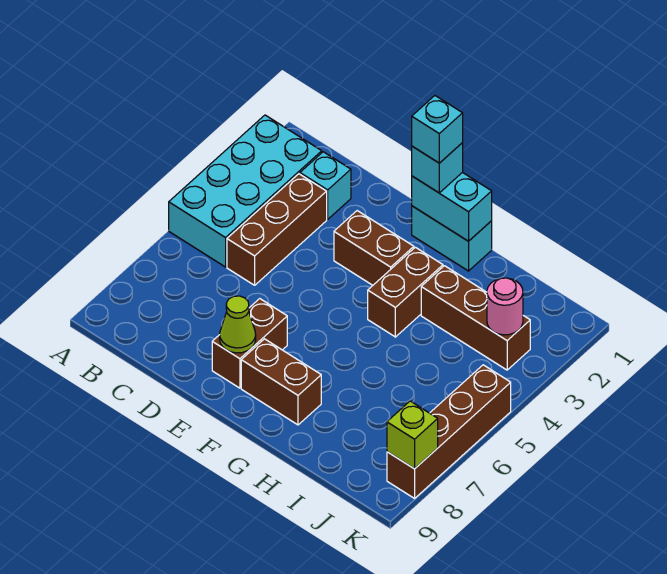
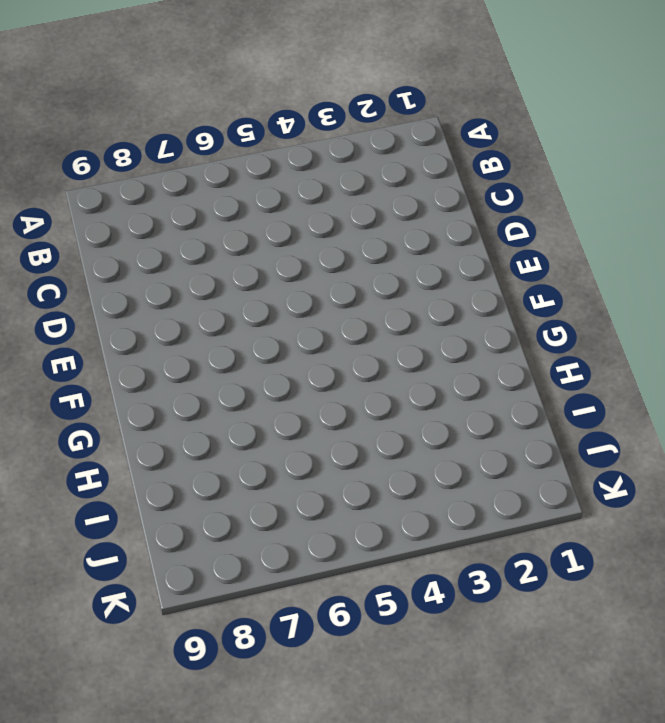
none -> cyan brick A2:B5 level 1
none -> cyan brick C2 level 1
none -> brown brick C3:C5 level 1

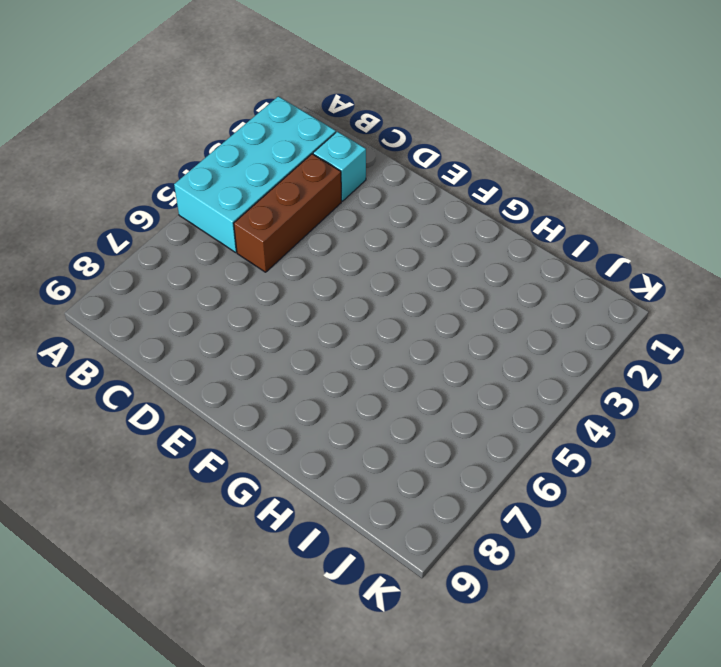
none -> brown brick E3:F3 level 1
none -> brown brick E7:E8 level 1
none -> cyan brick F1:G1 level 1

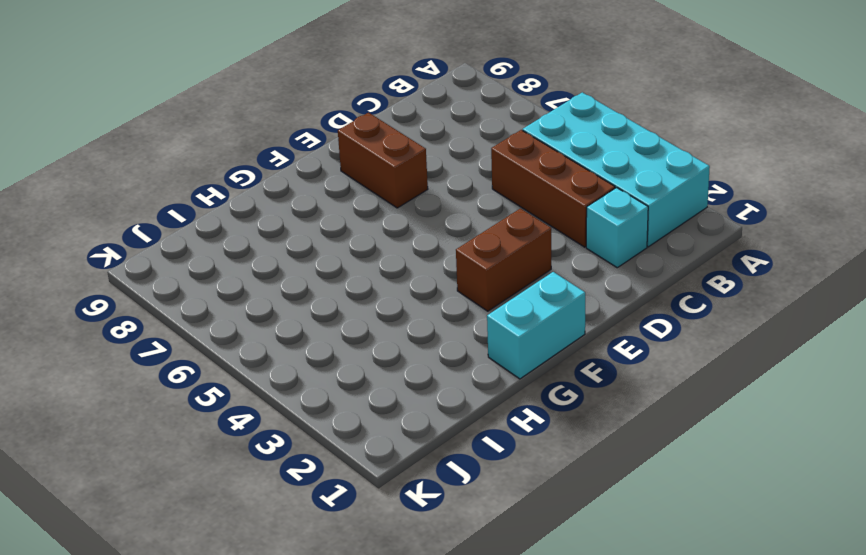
none -> brown brick F8:G8 level 1
none -> brown brick G3:G4 level 1
none -> brown brick H3:J3 level 1

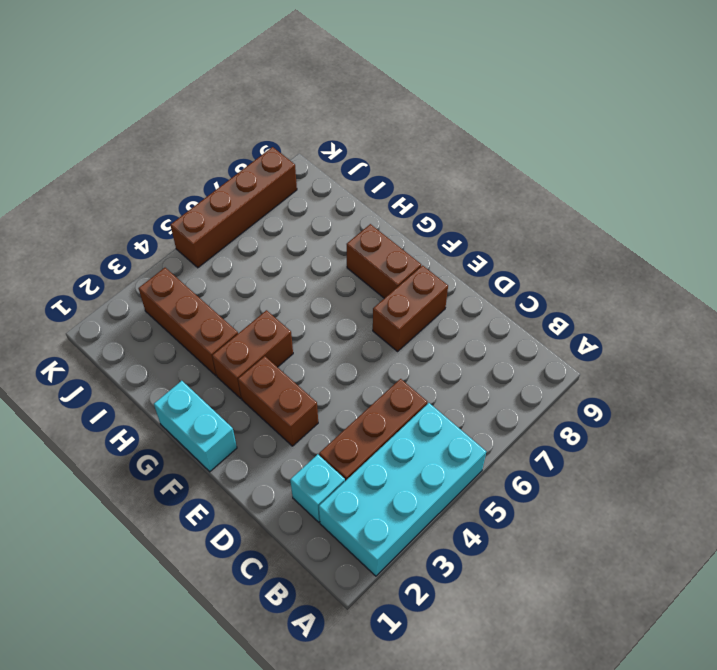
none -> lime cone E8 level 2
none -> cyan brick F1:G1 level 2
none -> pink round brick J3 level 2

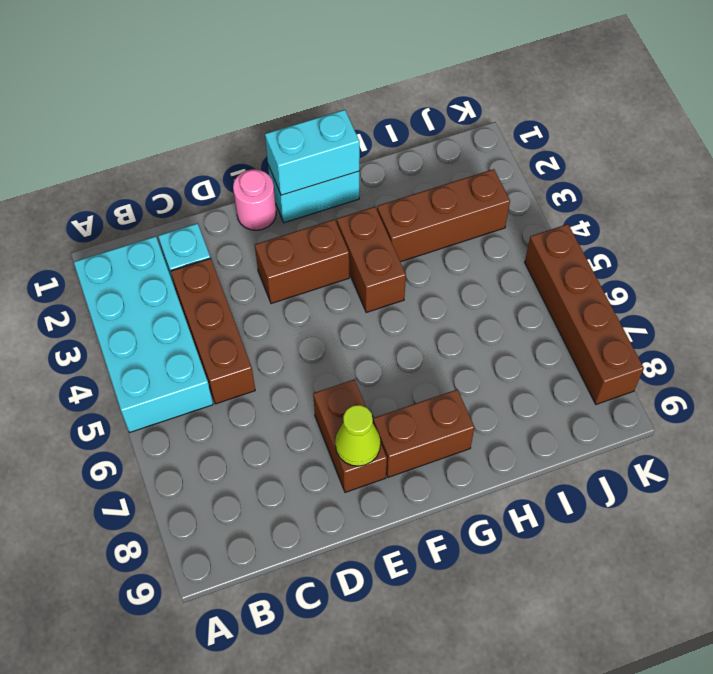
pink round brick E1 level 1 -> pink round brick J3 level 2
none -> lime brick K8 level 2
none -> cyan brick F1 level 3
none -> cyan brick F1 level 4

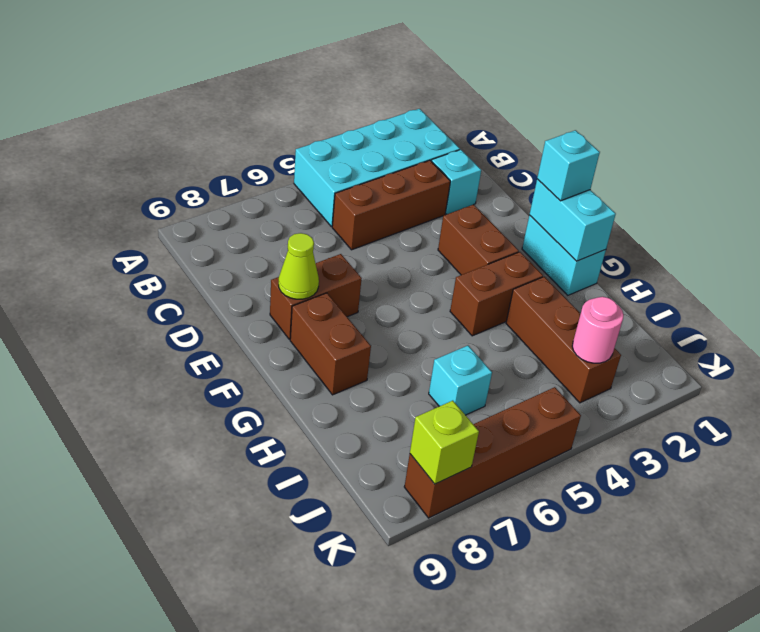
cyan brick I6 level 1 -> cyan brick F1 level 4

